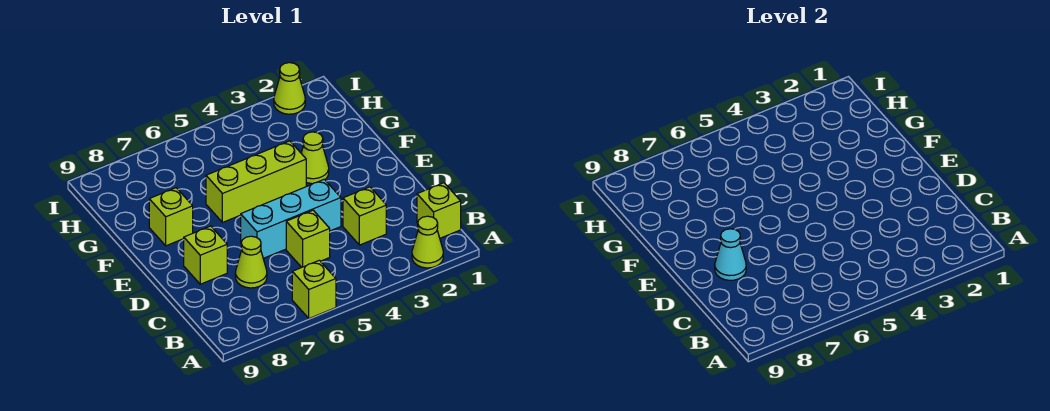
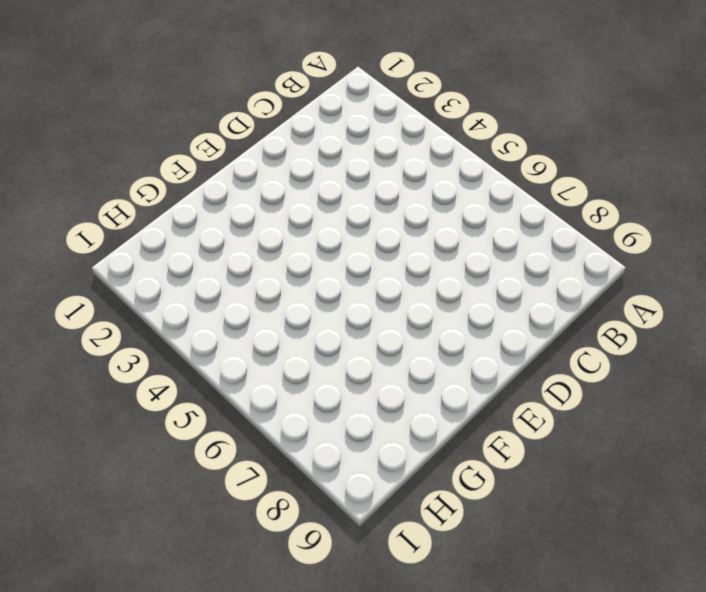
none -> lime cone A2 level 1
none -> lime brick A6 level 1
none -> lime brick B1 level 1

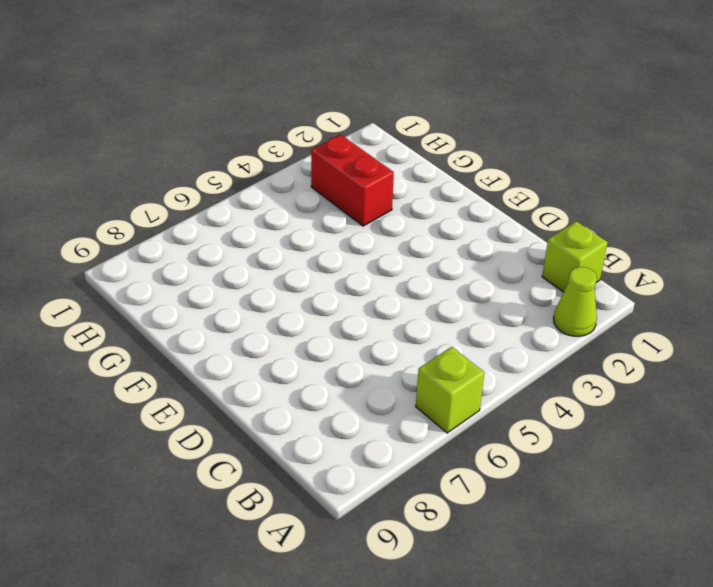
red brick G3:H3 level 1 -> none
none -> lime brick C3 level 1
none -> lime brick C5 level 1
none -> lime cone C7 level 1

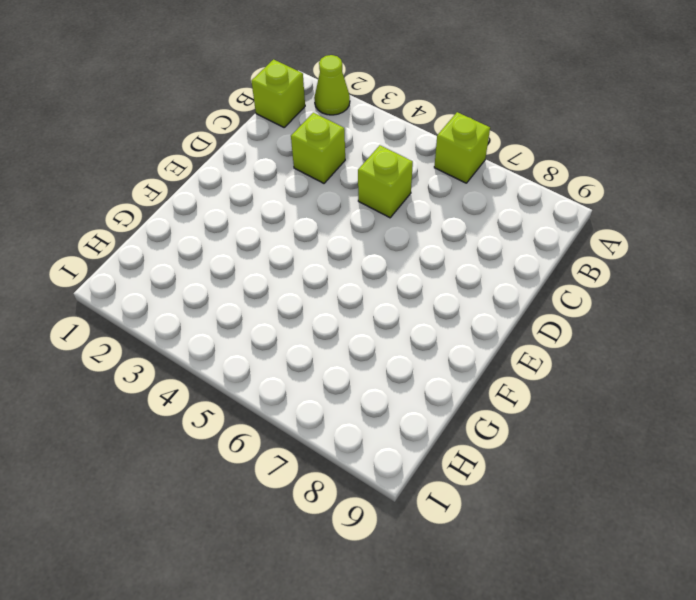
none -> lime cone C7 level 1
none -> cyan brick D4:D6 level 1
none -> lime brick D8 level 1

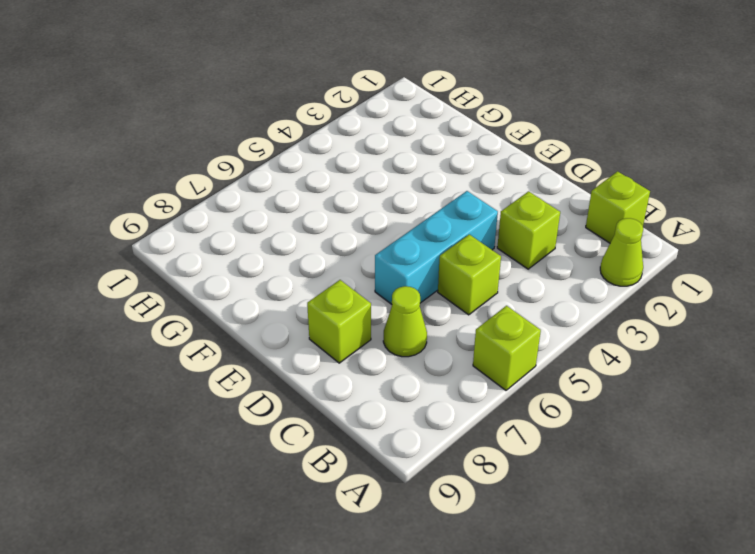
none -> lime cone F3 level 1
none -> lime brick F4:F6 level 1
none -> lime brick F8 level 1

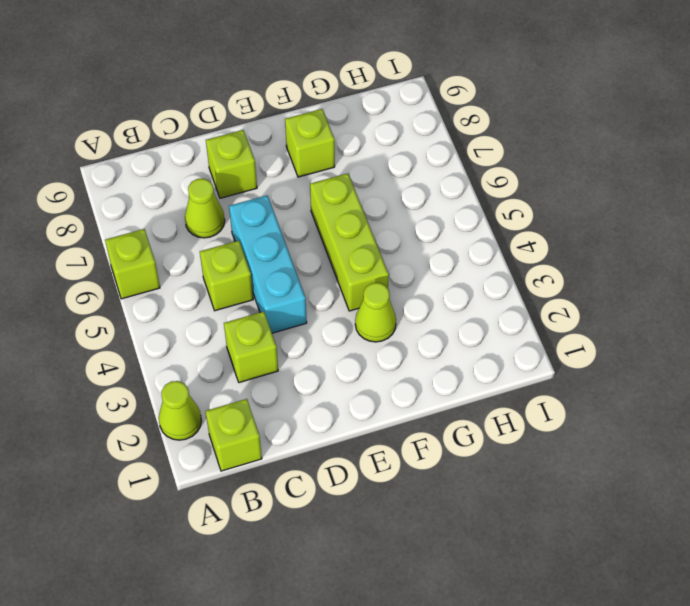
none -> lime cone I2 level 1
none -> cyan cone D8 level 2

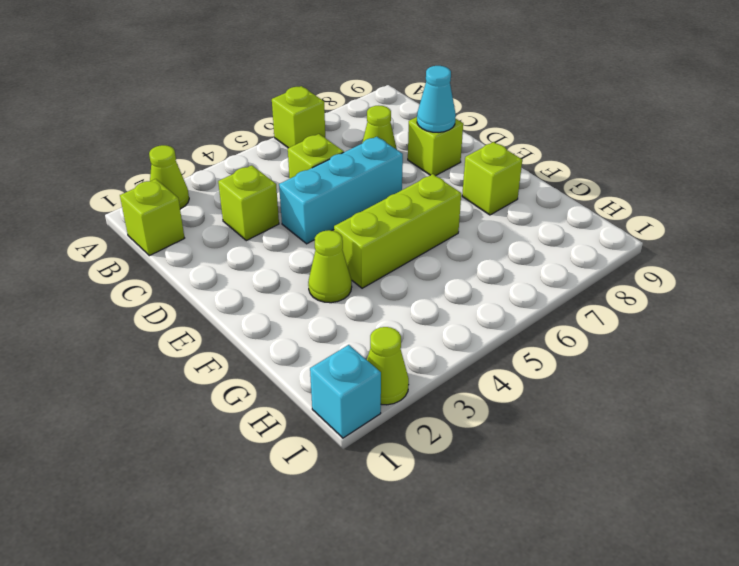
cyan brick I1 level 1 -> none

